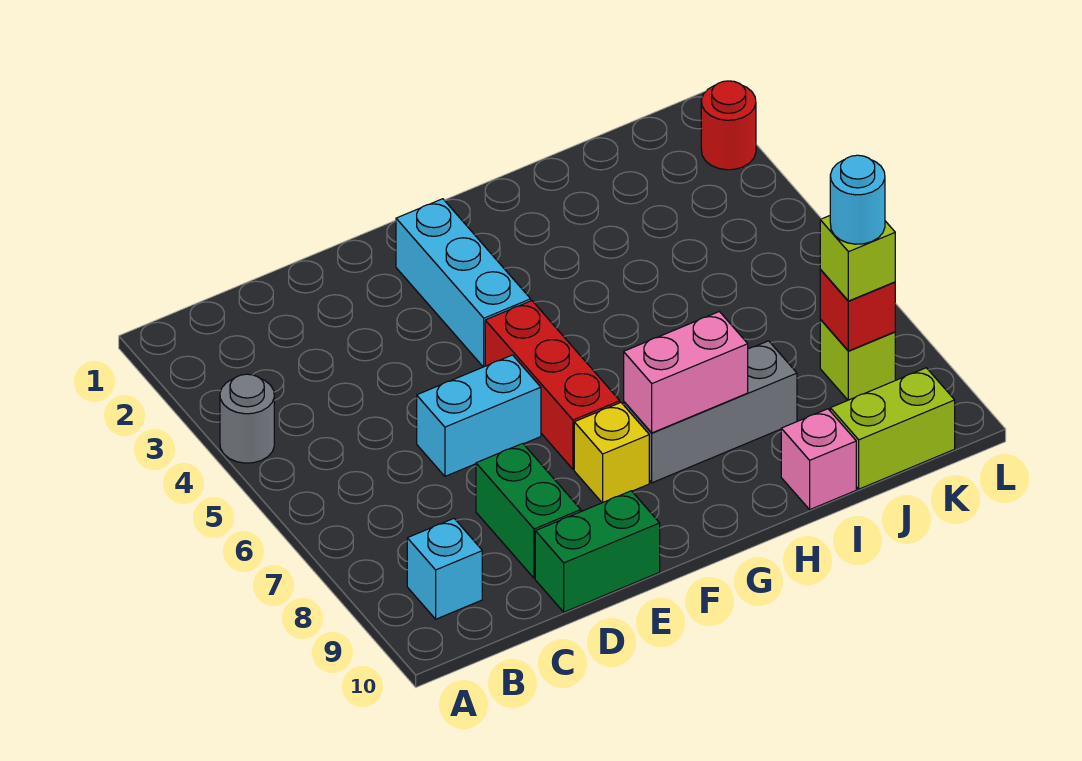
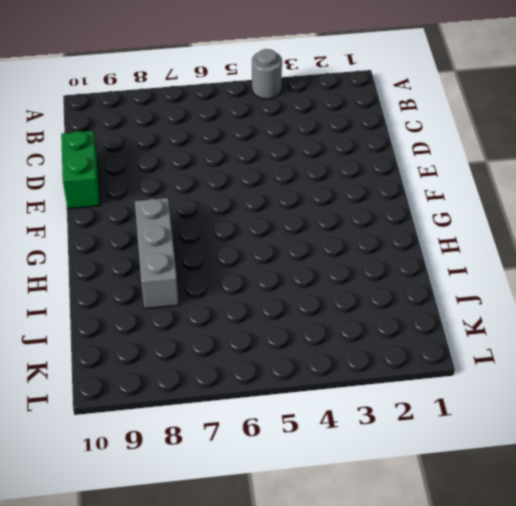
none -> cyan brick B9 level 1
none -> cyan brick D6:E6 level 1
none -> green brick D8:D9 level 1

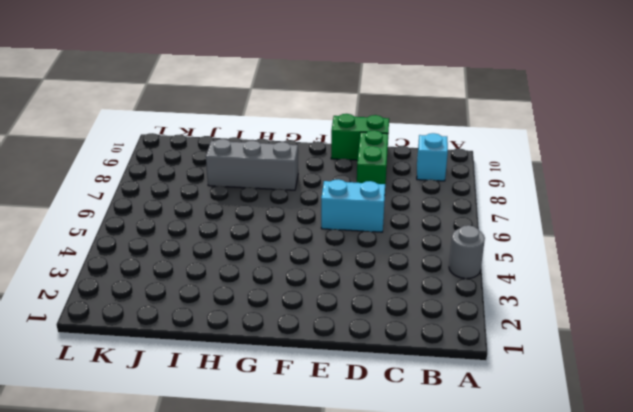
none -> cyan brick F2:F4 level 1
none -> red brick F5:F7 level 1
none -> yellow brick F8 level 1

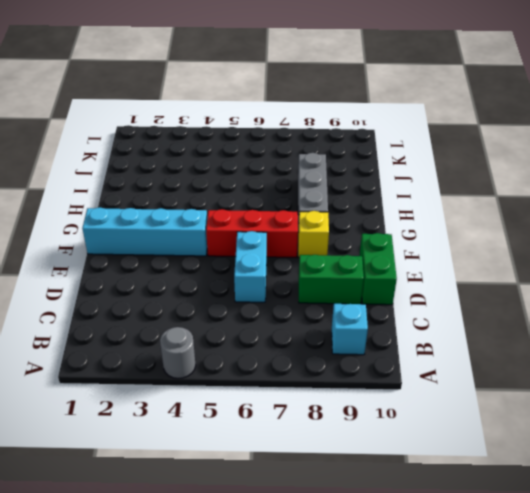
cyan brick F1:F4 level 1 -> cyan brick F2:F4 level 1
none -> pink brick I10 level 1
none -> lime brick J10:K10 level 1
none -> lime brick K8 level 1

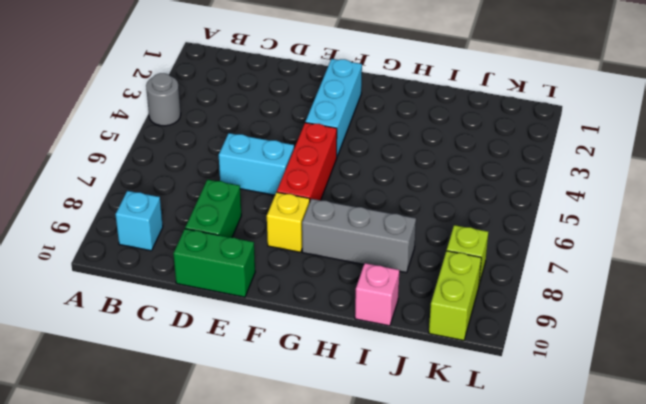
lime brick K9:K10 level 1 -> lime brick J10:K10 level 1
none -> red round brick L2 level 1
none -> pink brick G8:H8 level 2
none -> red brick K8 level 2

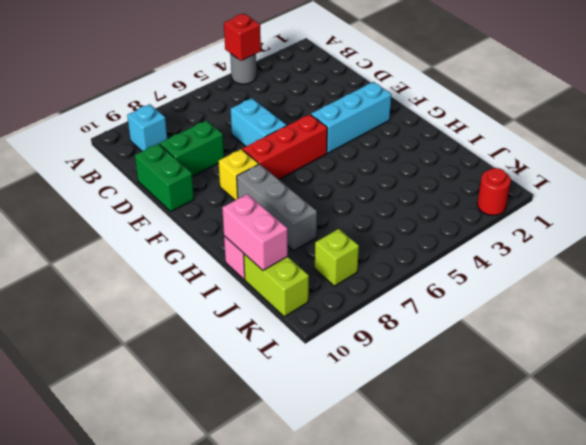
red brick A4 level 2 -> red brick K8 level 2
pink brick I10:J10 level 2 -> pink brick G8:H8 level 2
none -> lime brick K8 level 3
none -> cyan round brick K8 level 4

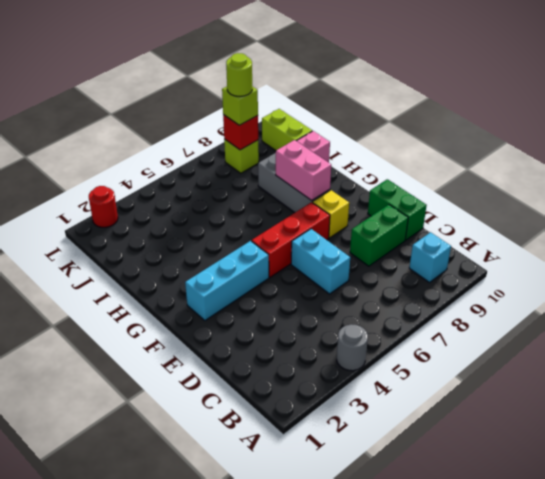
lime round brick K8 level 4 -> cyan round brick K8 level 4

